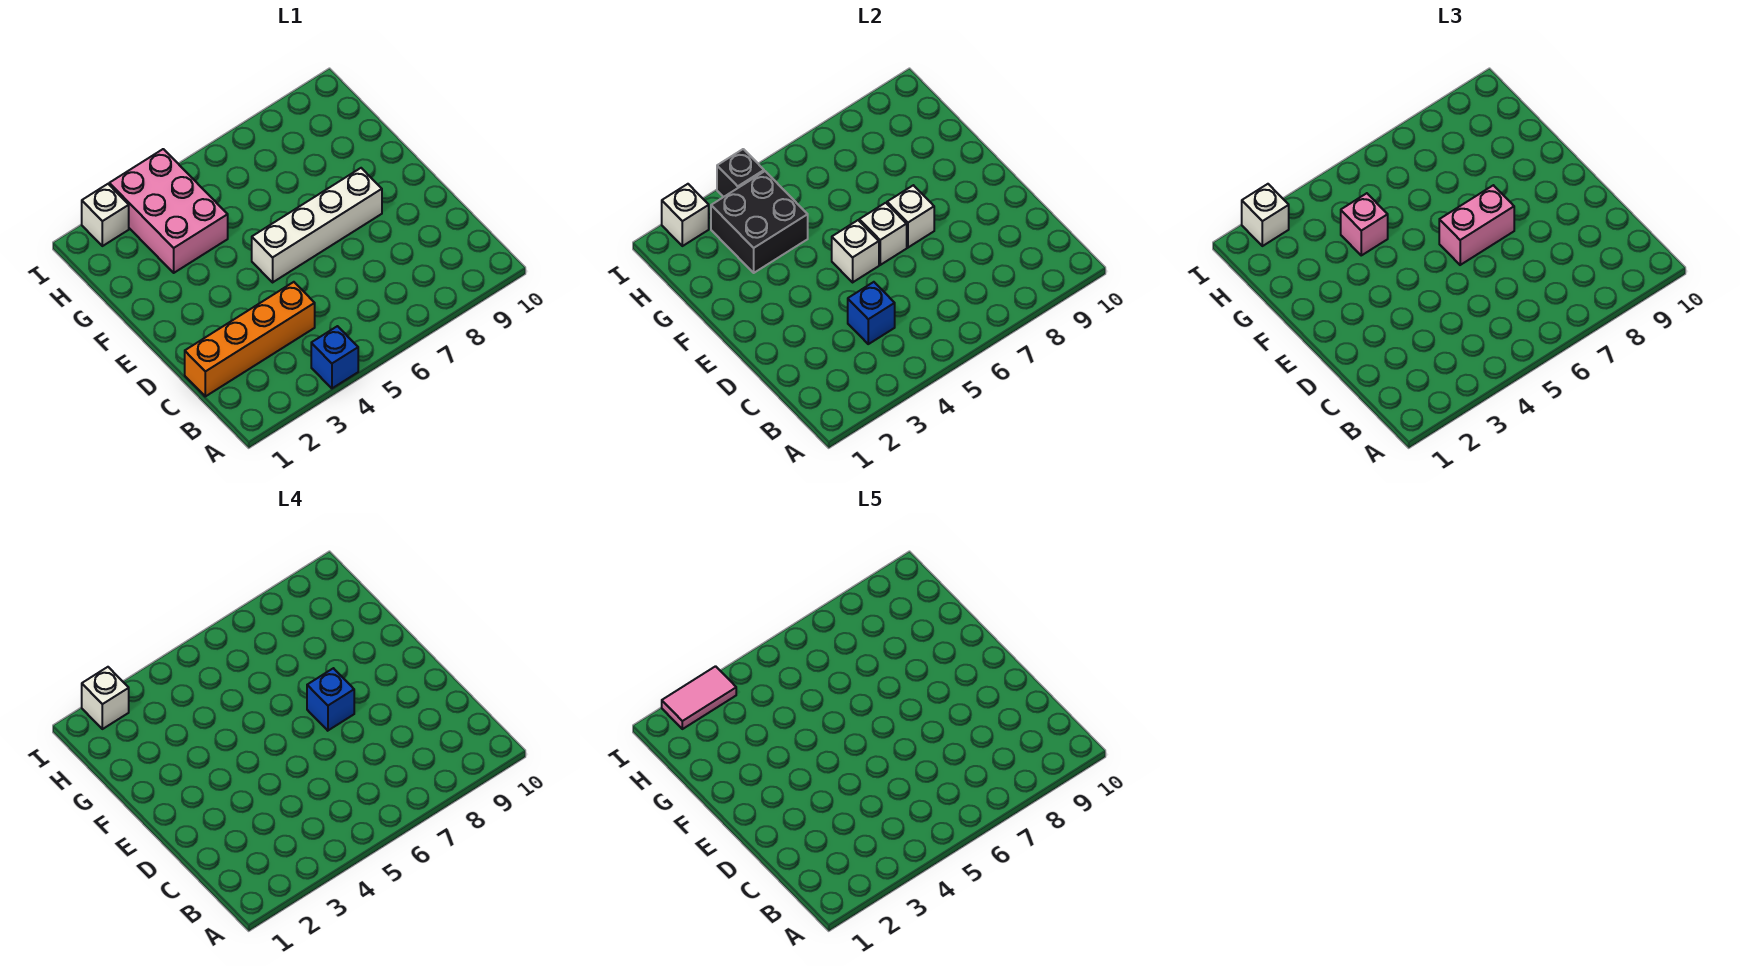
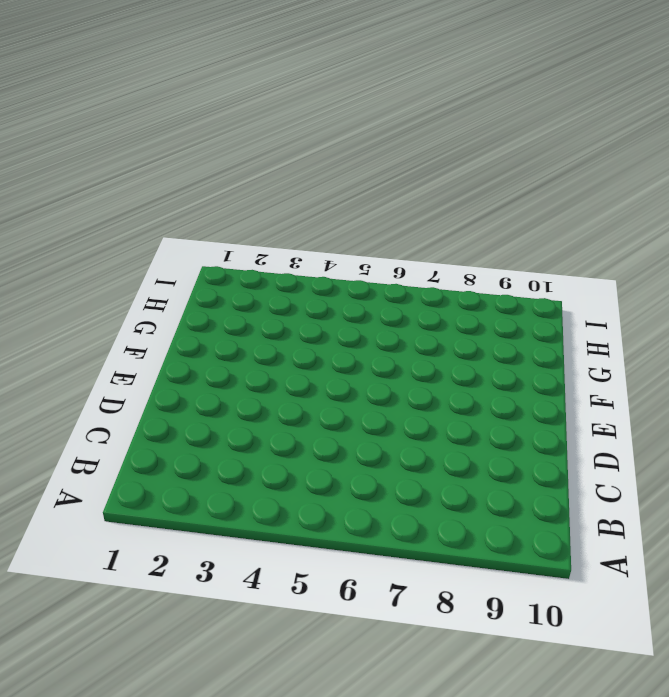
none -> blue brick A4 level 1
none -> orange brick C1:C4 level 1
none -> white brick E5:E8 level 1

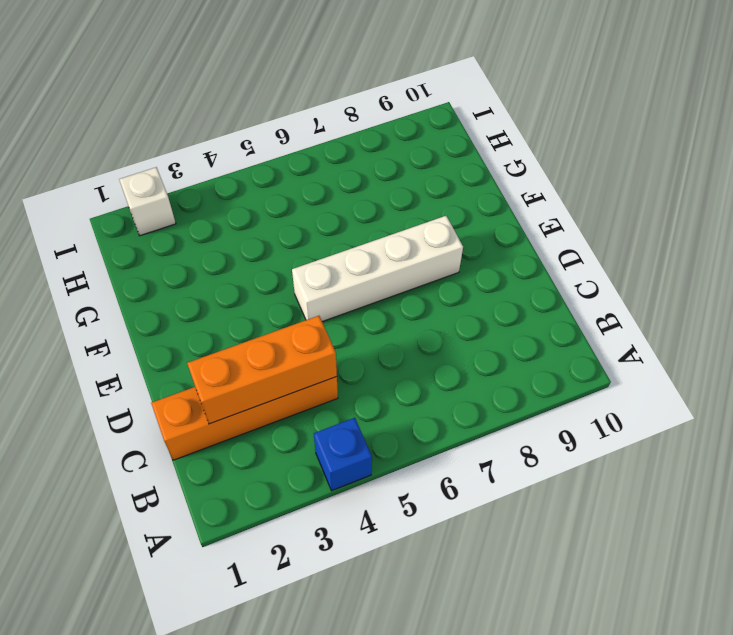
orange brick C2:C4 level 2 -> blue brick C4 level 2
none -> pink brick G3:I4 level 1
none -> white brick E5 level 2
none -> white brick E6 level 2

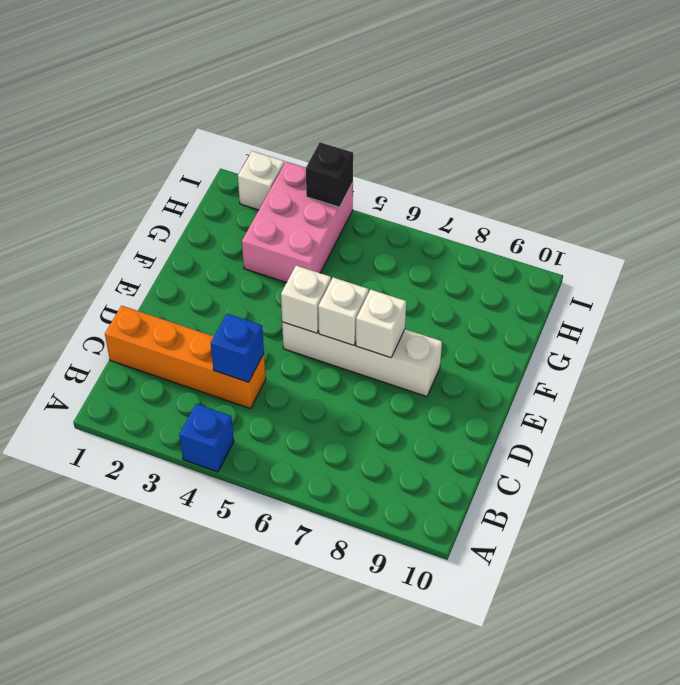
none -> black brick G3:H4 level 2
none -> white brick I2 level 2
none -> pink brick E6:E7 level 3

